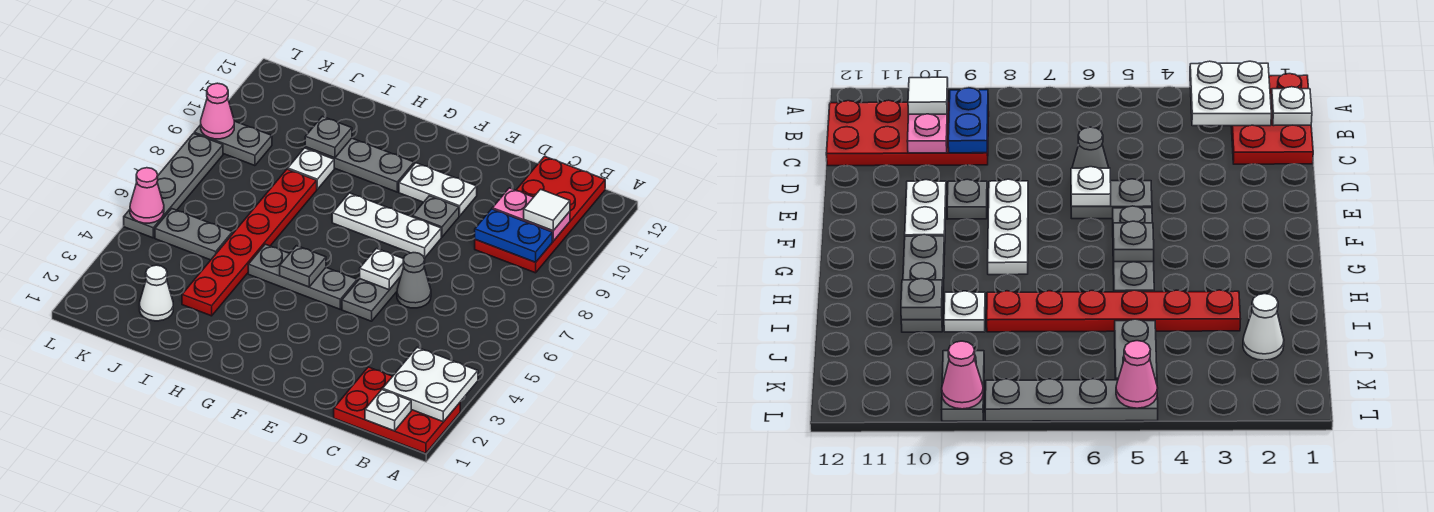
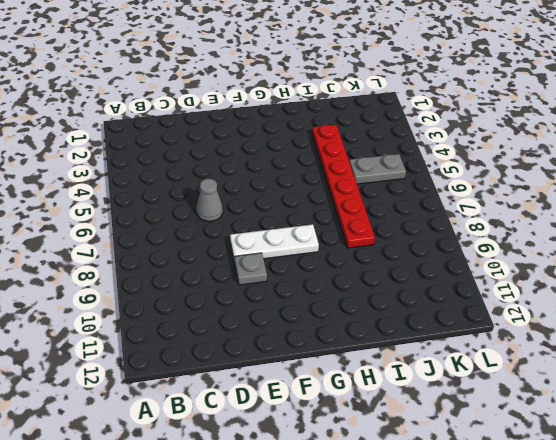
none -> red plate A1:C2 level 1
none -> red plate B9:C12 level 1
none -> grey plate E5:E6 level 1

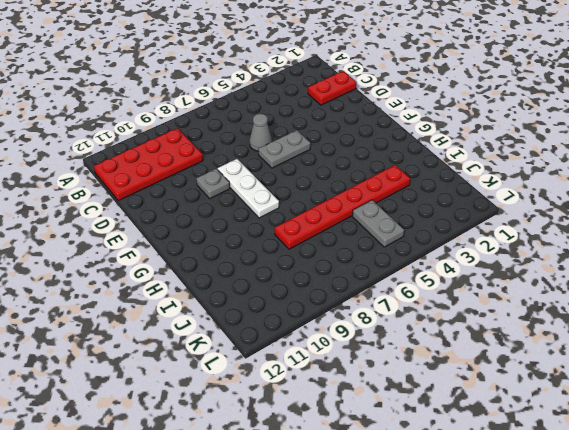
red plate C1:C2 level 1 -> red plate A1:C2 level 1
none -> white plate E10:F10 level 1
none -> grey plate F5:H5 level 1
none -> grey plate G10:I10 level 1

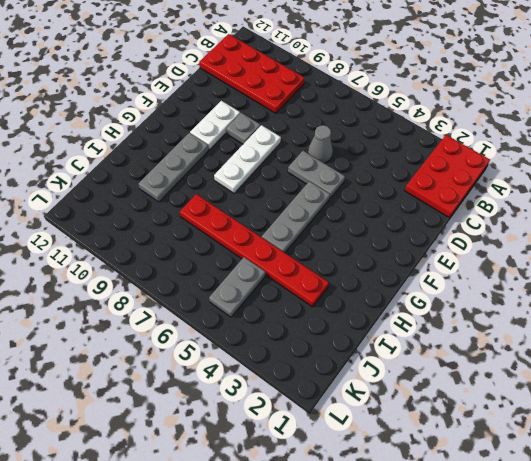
none -> white plate I9 level 1
none -> white cone J2 level 1
none -> grey plate K9:L9 level 1

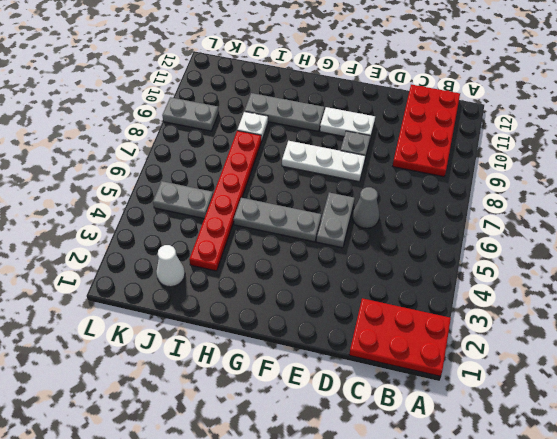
none -> grey plate L5:L8 level 1
none -> white plate A2:B3 level 2
none -> white plate B1 level 2

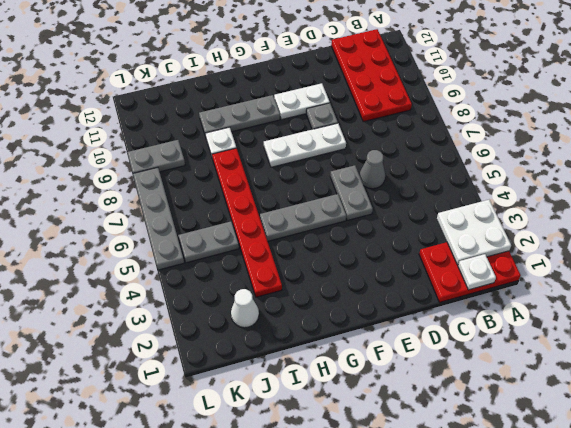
none -> blue plate B9:C9 level 2
none -> pink plate B10:C10 level 2
none -> white plate E6 level 2

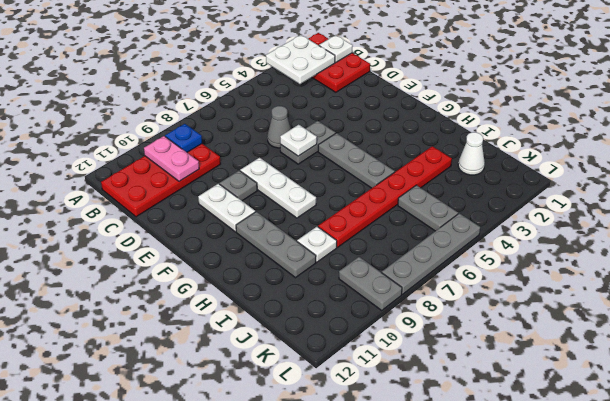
blue plate B9 level 2 -> blue plate B9:C9 level 2
none -> grey plate G5 level 2
none -> grey plate I10 level 2
none -> pink cone L5 level 2

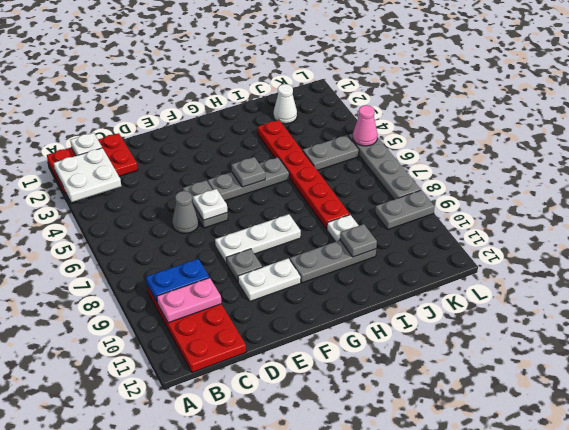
none -> pink cone L9 level 2
none -> white tile B10 level 3

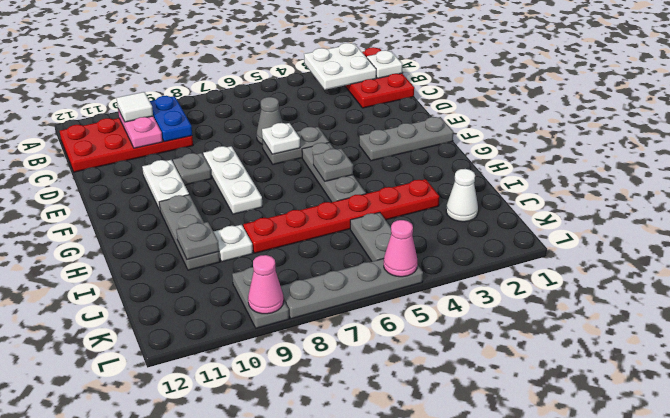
grey plate F1:F3 level 1 -> none

